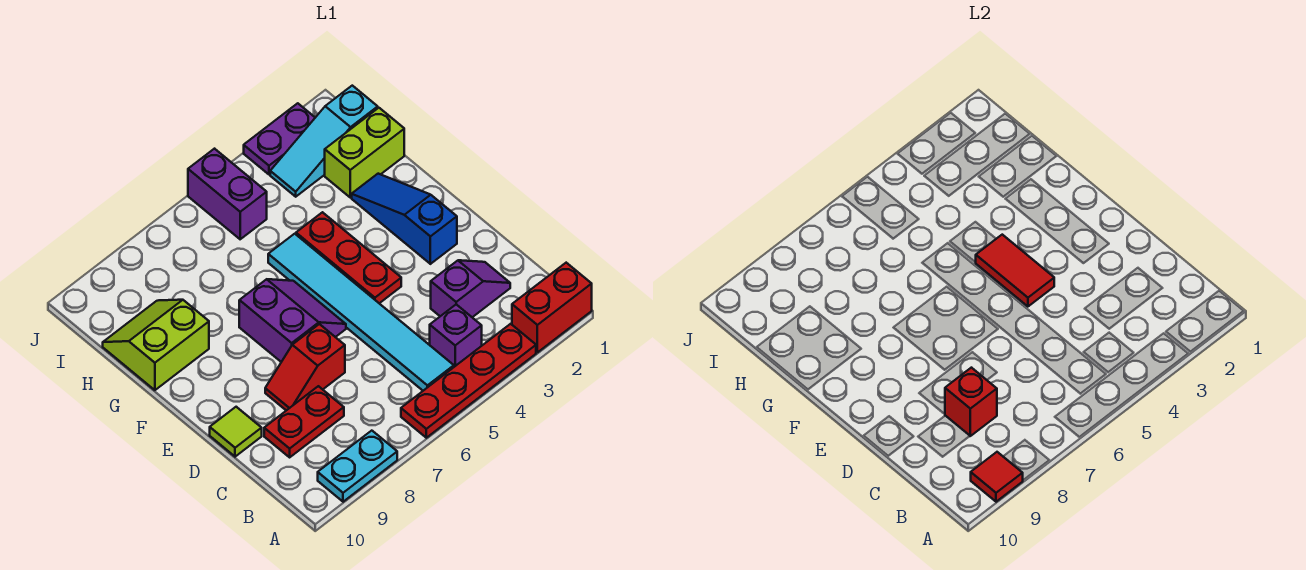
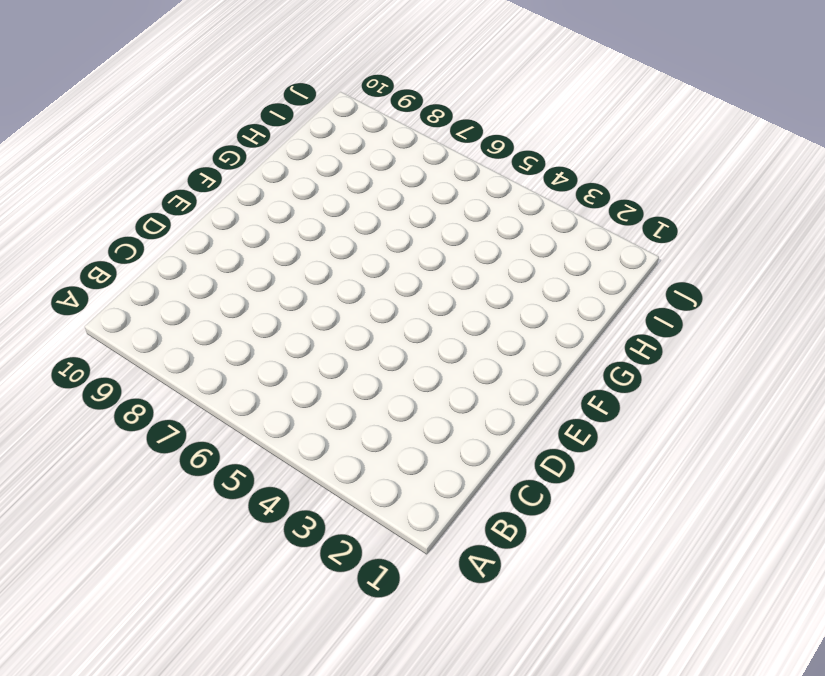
none -> red brick A1:A2 level 1
none -> red plate A3:A6 level 1
none -> cyan plate A8:A9 level 1

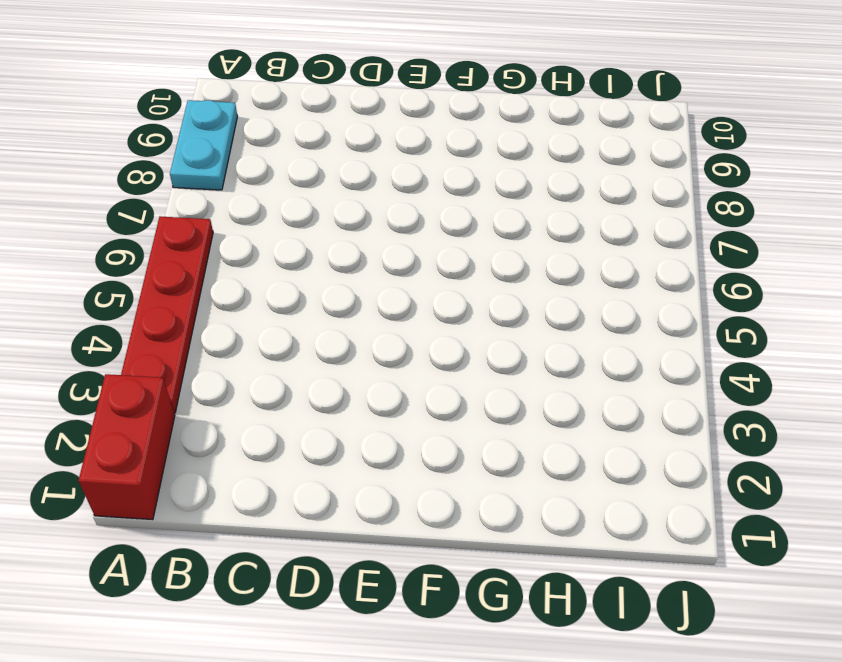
none -> purple brick B4 level 1
none -> cyan tile B5:G5 level 1
none -> purple slope C2:C3 level 1 top 3

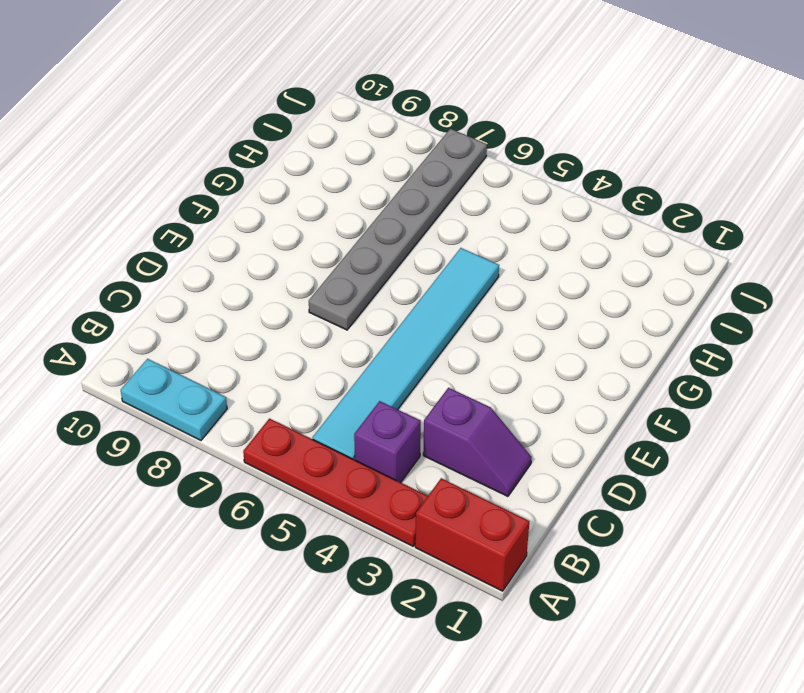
grey plate E7:J7 level 1 -> purple slope E6:F7 level 1 top 7
none -> red plate C8:C9 level 1
none -> red slope D7:D8 level 1 top 7
none -> lime tile D10 level 1

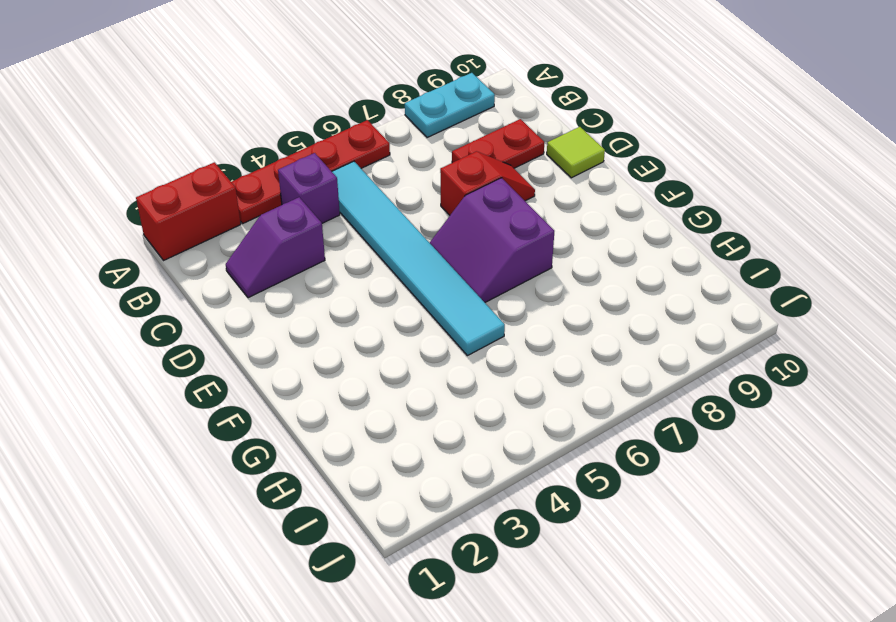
none -> blue slope E2:G2 level 1 top E
none -> red plate E4:G4 level 1
none -> lime slope G9:H10 level 1 top G

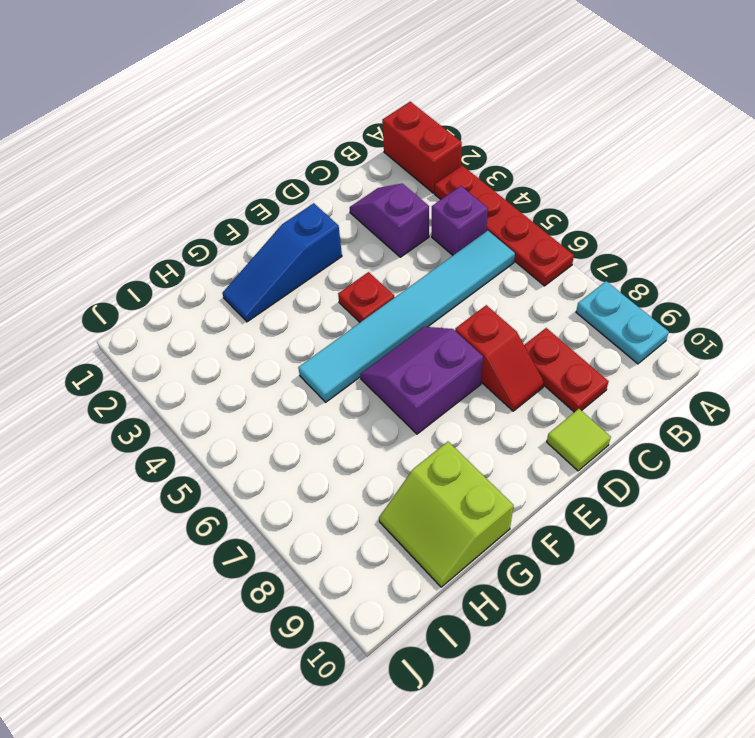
red plate E4 level 1 -> red plate E4:G4 level 1
none -> lime brick H1:H2 level 1
none -> cyan slope I1:I3 level 1 top 1
none -> purple brick I5:J5 level 1

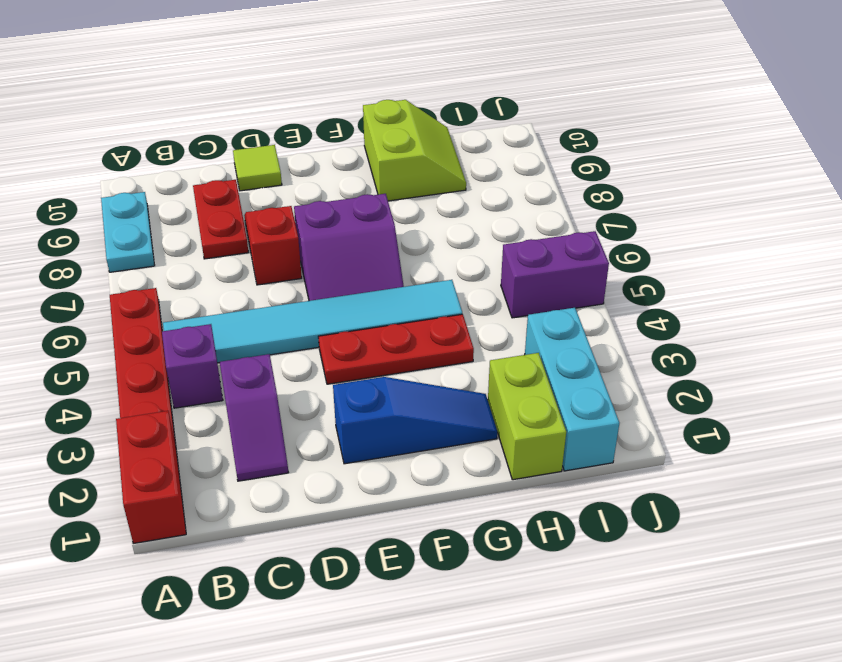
cyan brick I1:I3 level 1 -> cyan slope I1:I3 level 1 top 1
none -> purple plate J2:J3 level 1
none -> red tile A9 level 2
none -> red brick C8 level 2

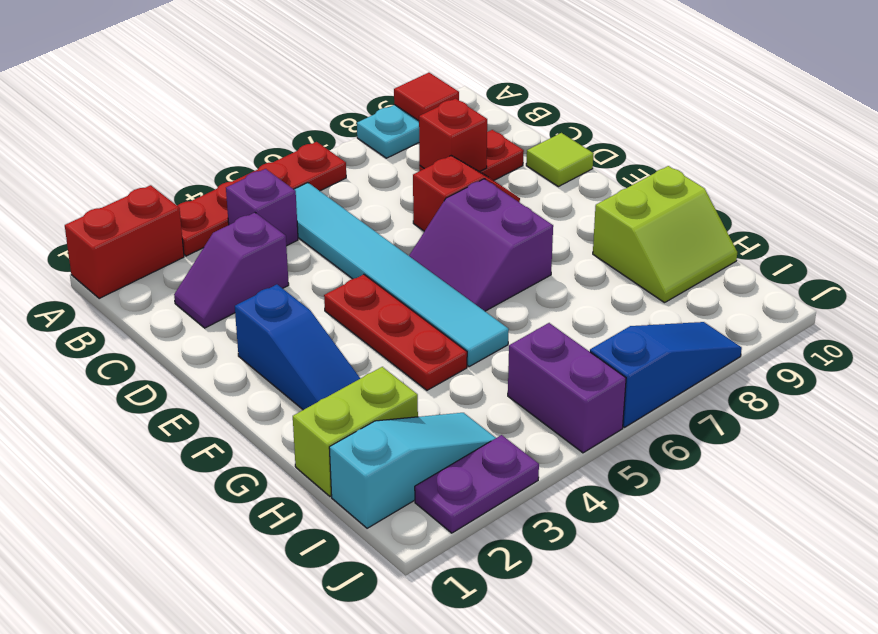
blue slope J6:J8 level 1 top 6 -> none
none -> red tile E4:F4 level 2

